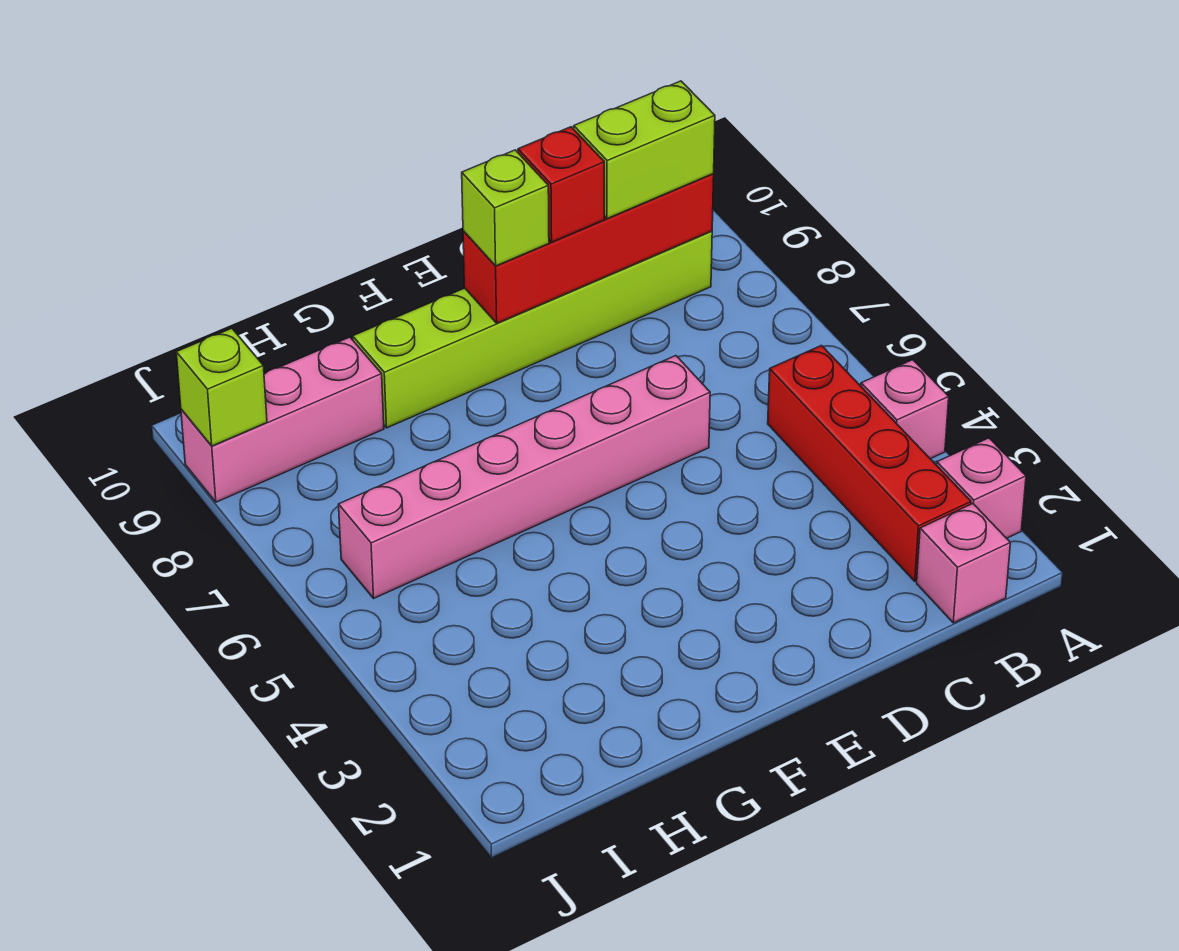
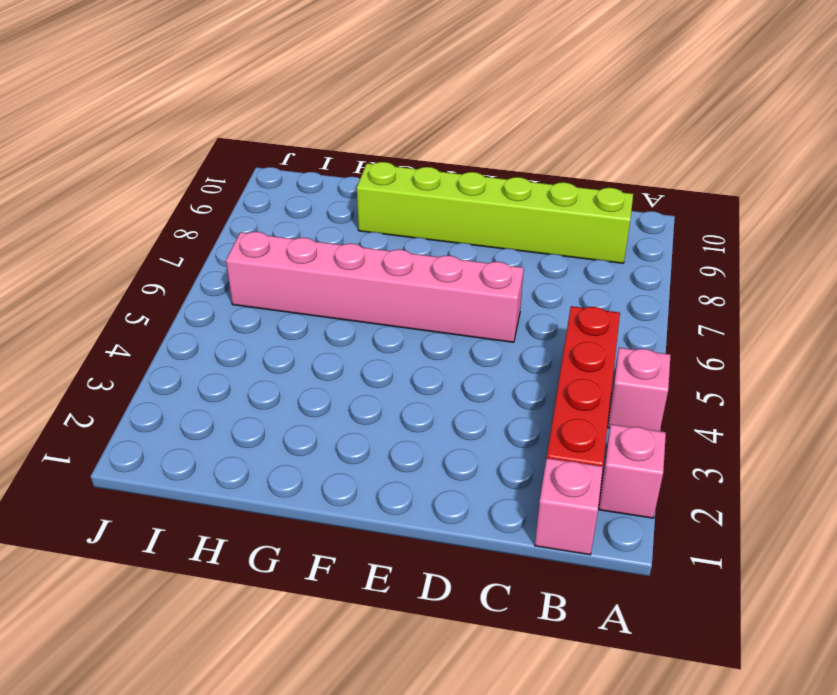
none -> pink brick H9:J9 level 1
none -> red brick B9:E9 level 2
none -> lime brick J9 level 2

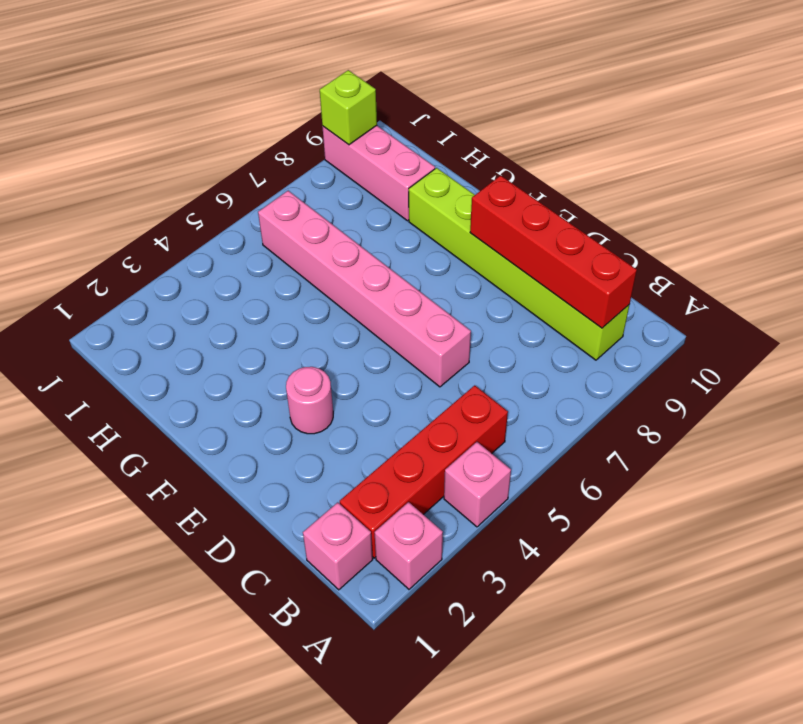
pink round brick E3 level 1 -> none
none -> lime brick B9:C9 level 3
none -> red brick D9 level 3
none -> lime brick E9 level 3

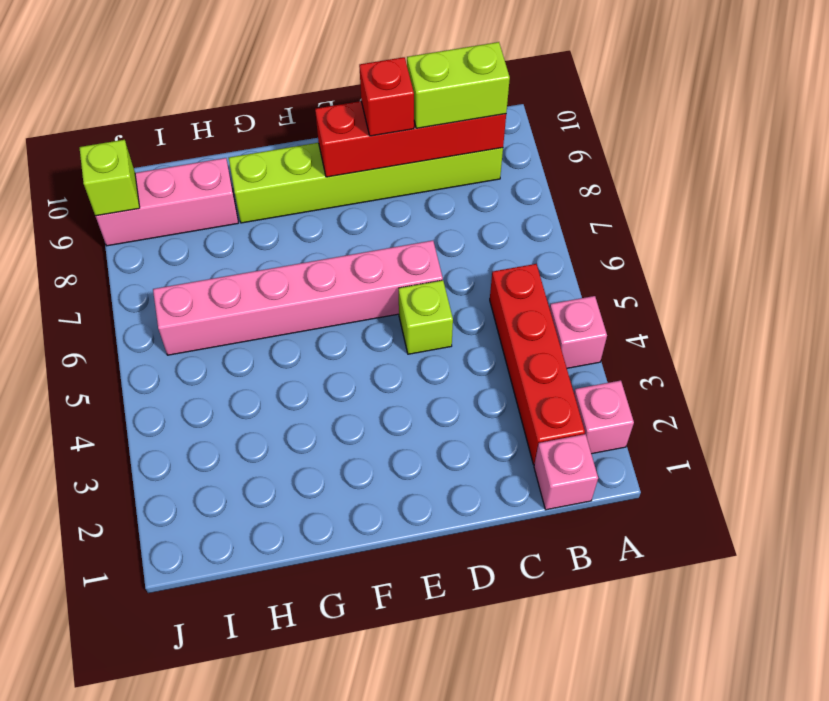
lime brick D5 level 1 -> lime brick E9 level 3

